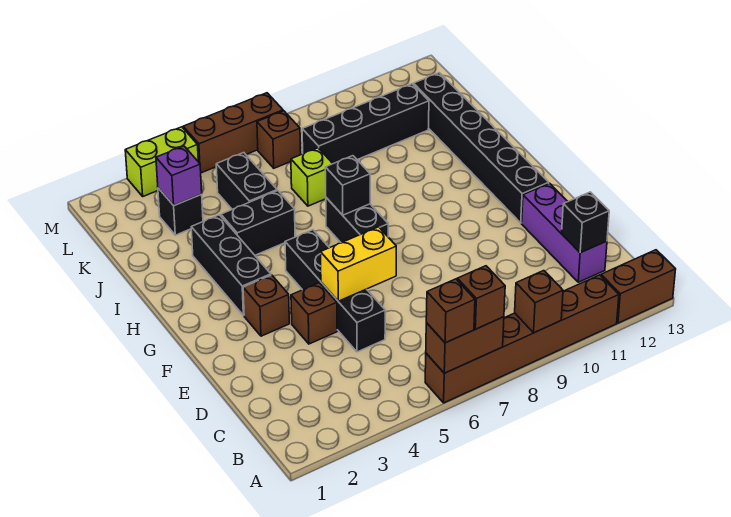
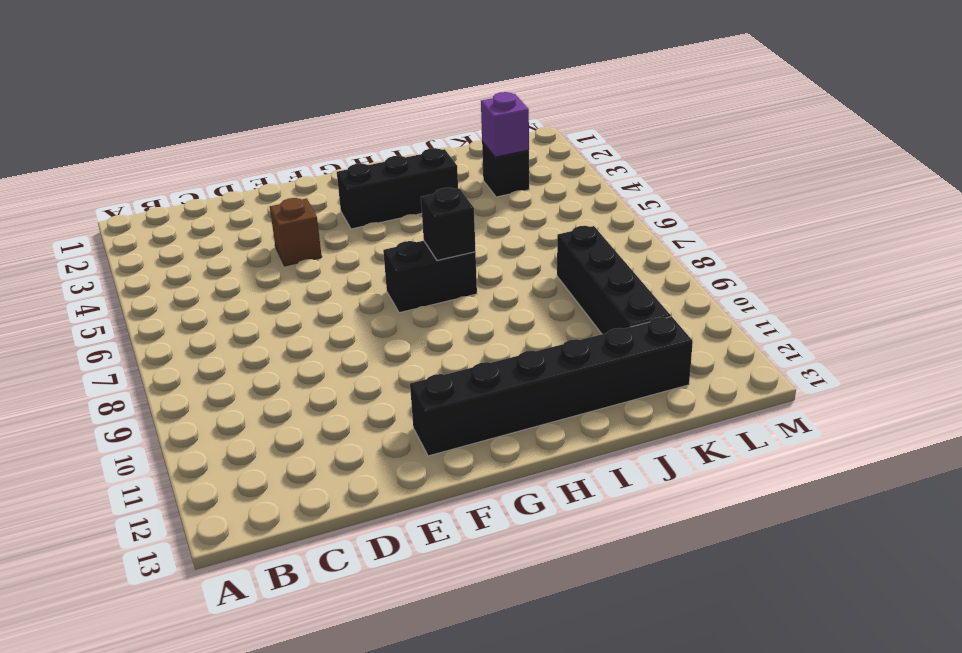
none -> brown brick A6:A11 level 1
none -> brown brick A12:A13 level 1
none -> purple brick C12:E12 level 1

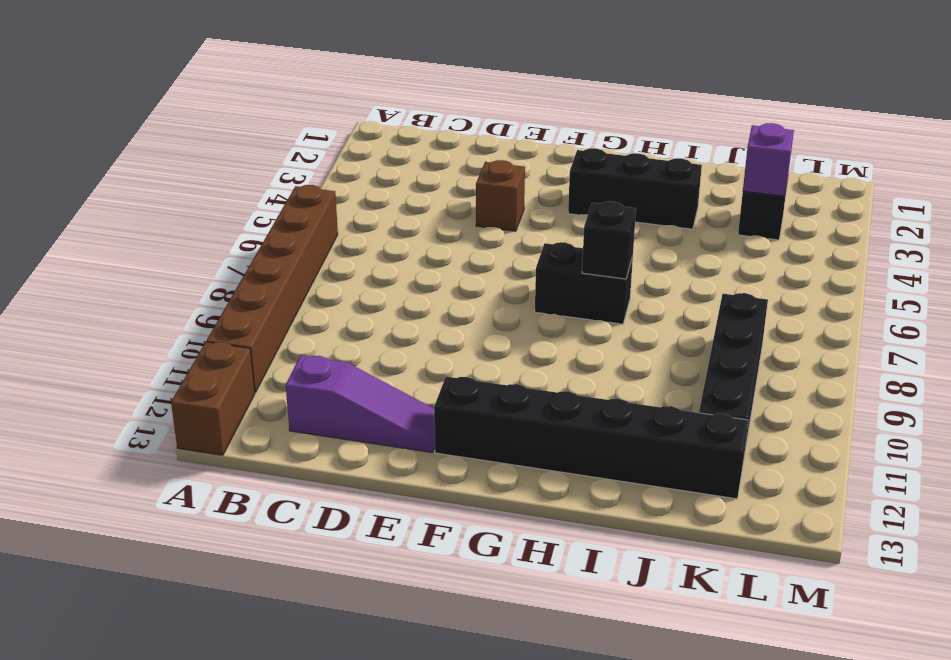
purple slope C12:E12 level 1 top C -> purple brick C12:E12 level 1
none -> black brick D5:G5 level 1
none -> brown brick F3 level 1
none -> black brick I4:I5 level 1

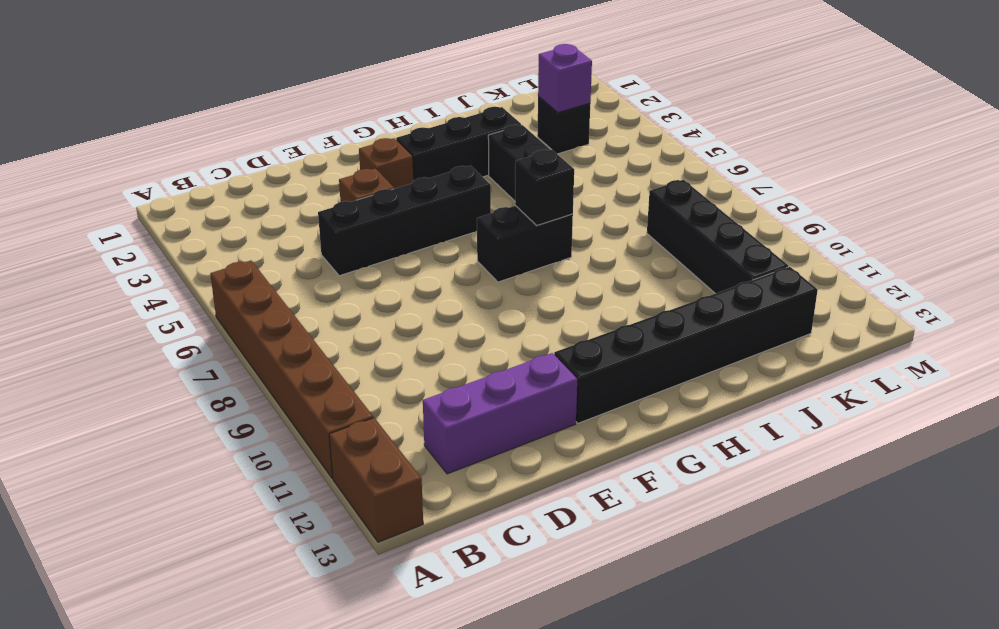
none -> black brick J5:K5 level 1
none -> lime brick J7 level 1
none -> brown brick L7 level 1

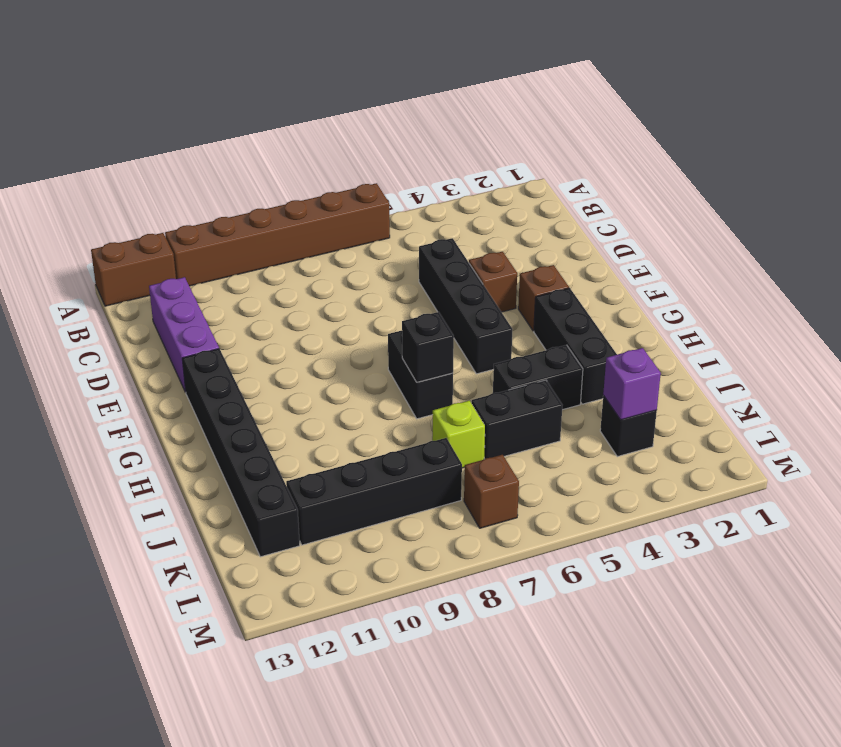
black brick J5:J6 level 1 -> black brick J5:K5 level 1
none -> lime brick M3:M4 level 1
none -> brown brick M5:M7 level 1
none -> brown brick A6:A7 level 2

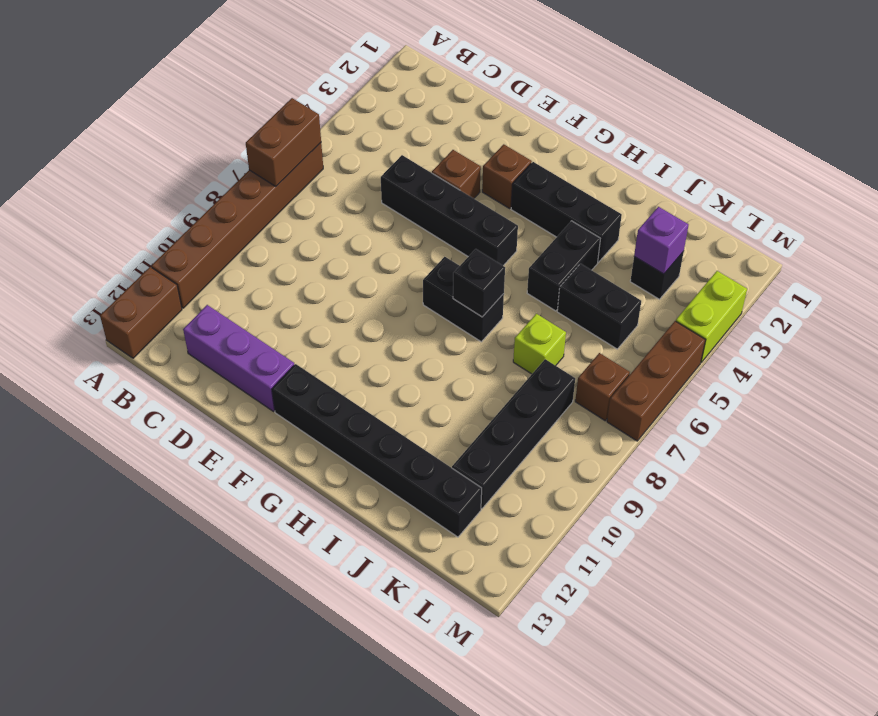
none -> brown brick A9 level 2
none -> black brick C12 level 2
none -> yellow brick E5:E6 level 2

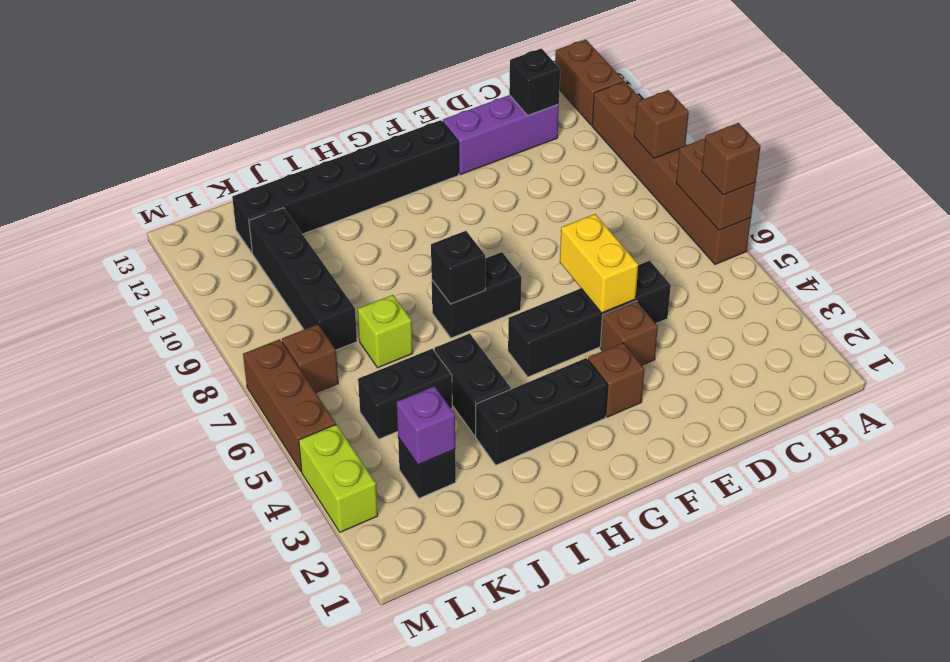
none -> brown brick A7 level 3

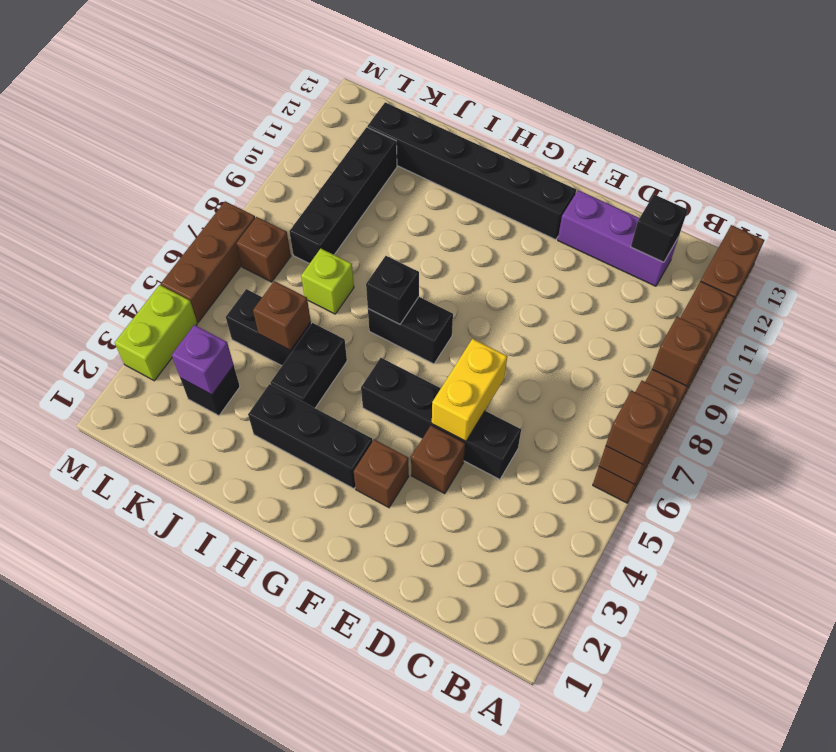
brown brick J5 level 2 -> brown brick A7 level 3

